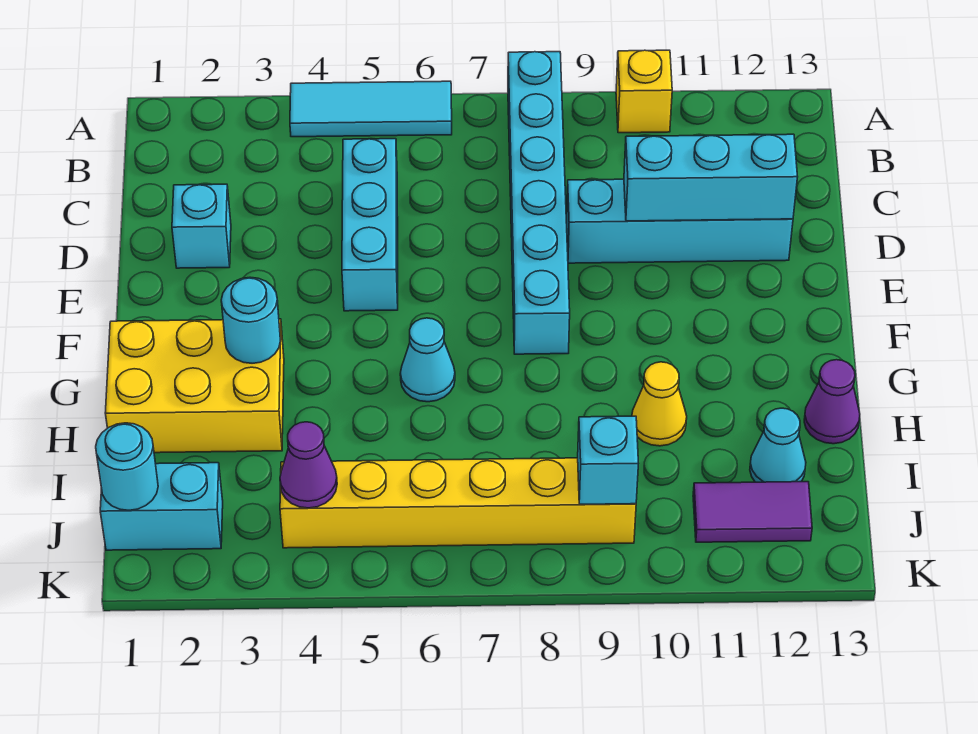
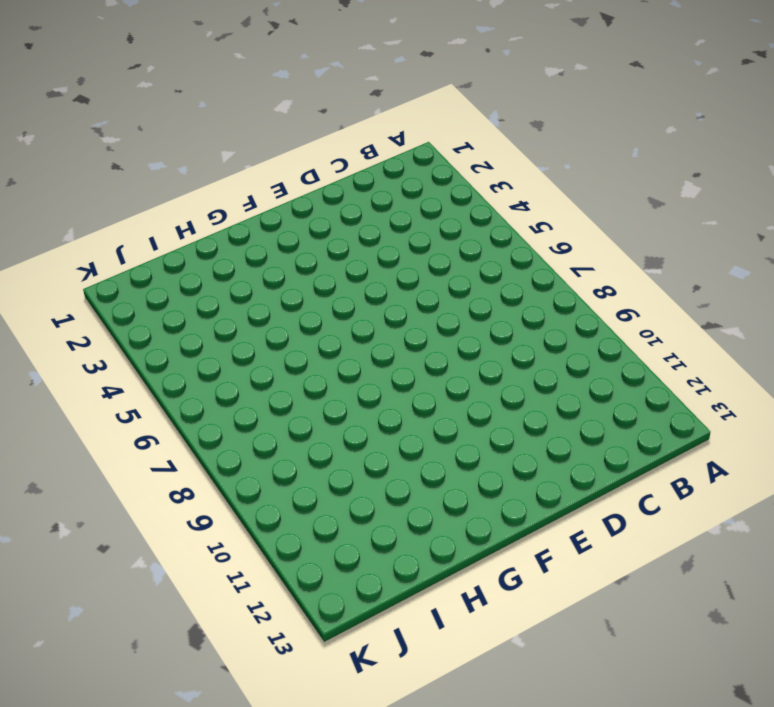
none -> cyan tile A4:A6 level 1
none -> cyan brick A8:F8 level 1
none -> yellow brick A10 level 1

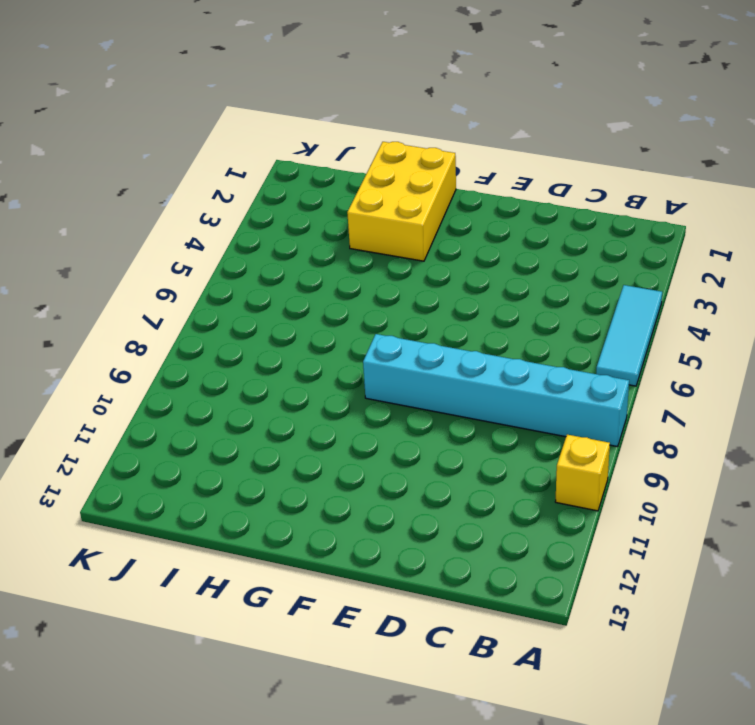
none -> cyan brick C5:E5 level 1
none -> cyan brick D2 level 1
none -> cyan brick D9:D12 level 1

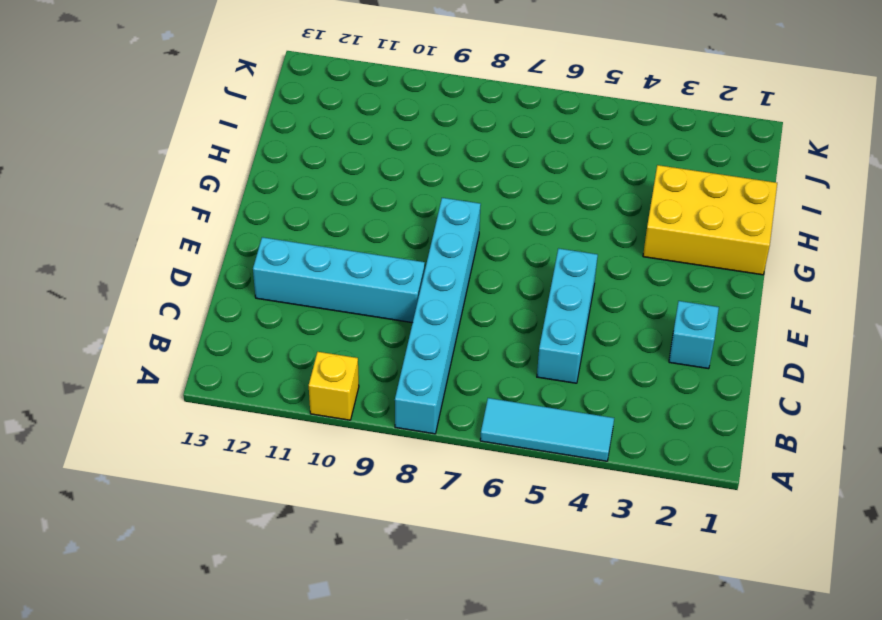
none -> cyan cone G6 level 1
none -> yellow cone H10 level 1
none -> purple cone H13 level 1

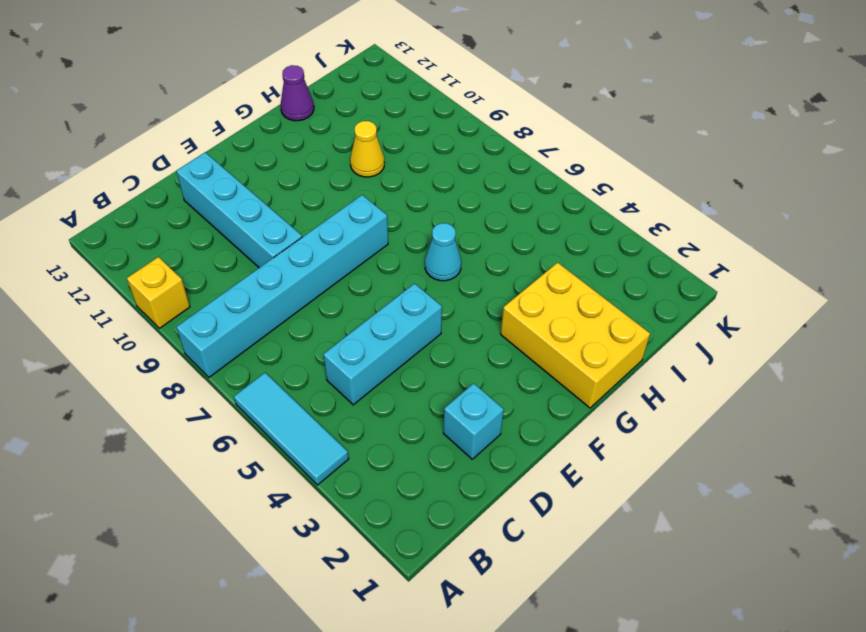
none -> cyan cone I12 level 1
none -> cyan brick J1:J2 level 1
none -> yellow brick J4:J9 level 1

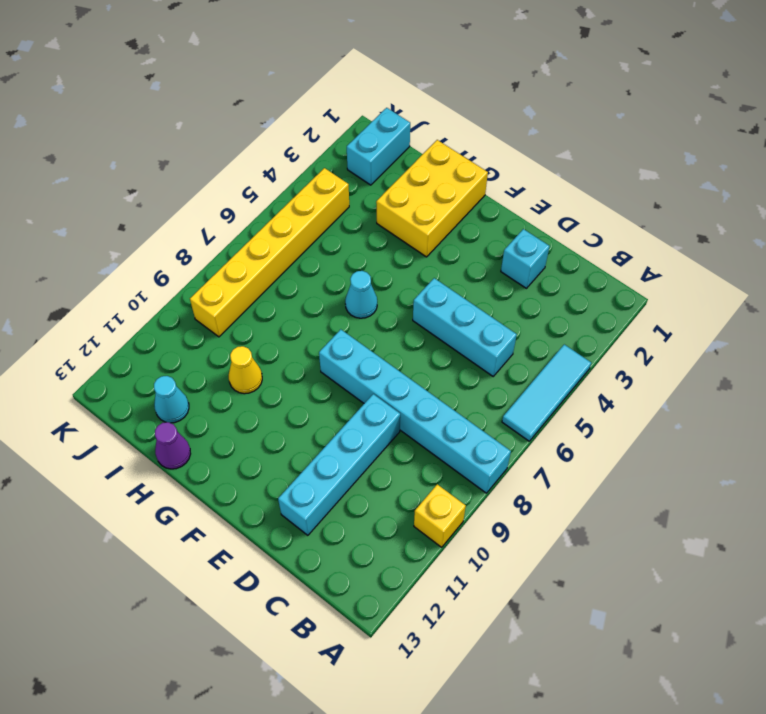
none -> purple tile J11:J12 level 1
none -> cyan brick D10:D12 level 2
none -> cyan round brick G3 level 2

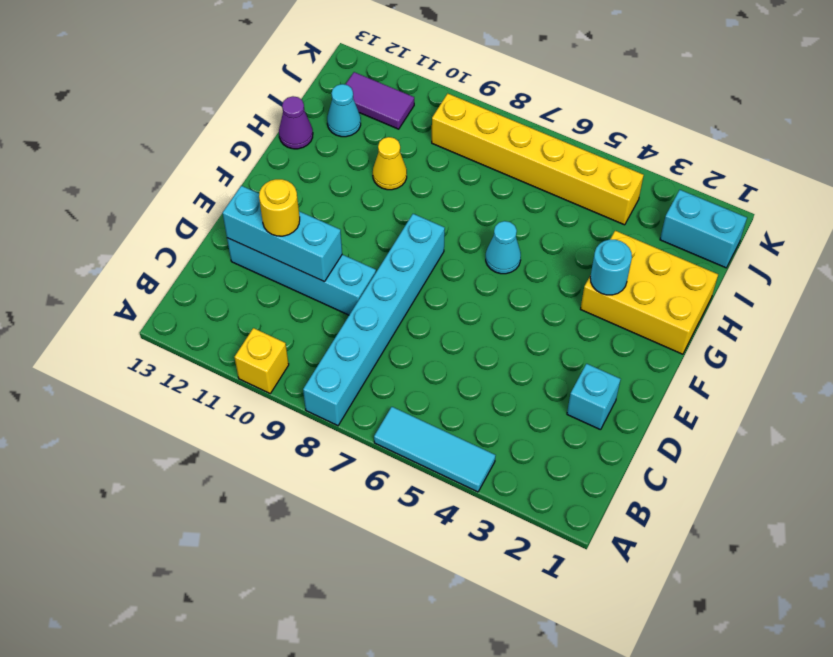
yellow round brick D11 level 3 -> none
none -> cyan brick C5:E5 level 1
none -> cyan round brick J1 level 2
none -> purple cone J4 level 2

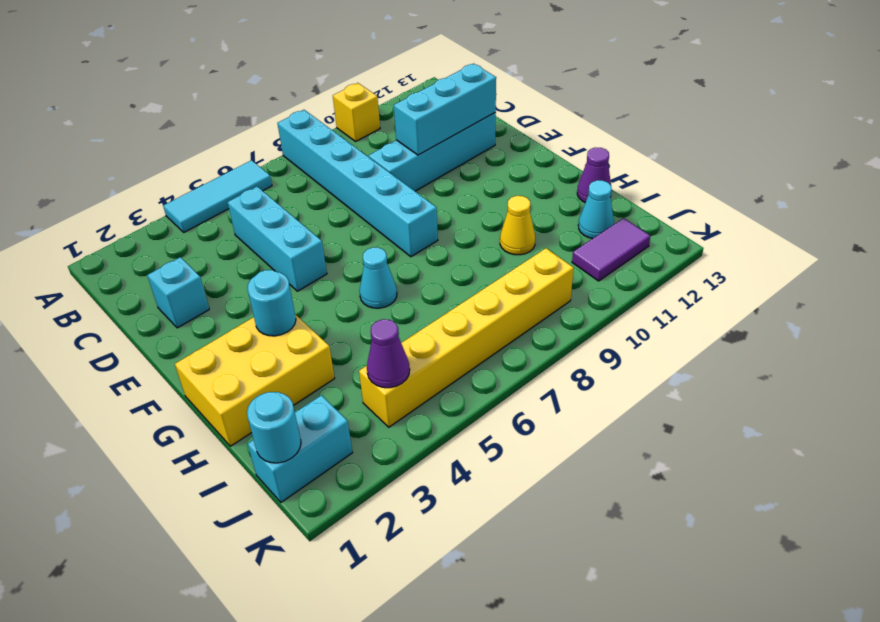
none -> cyan brick J9 level 2

